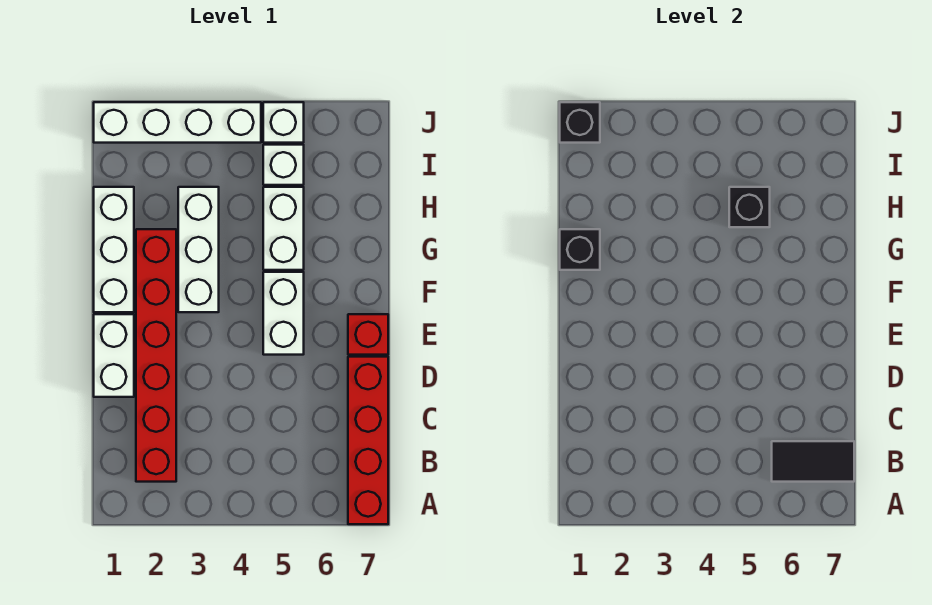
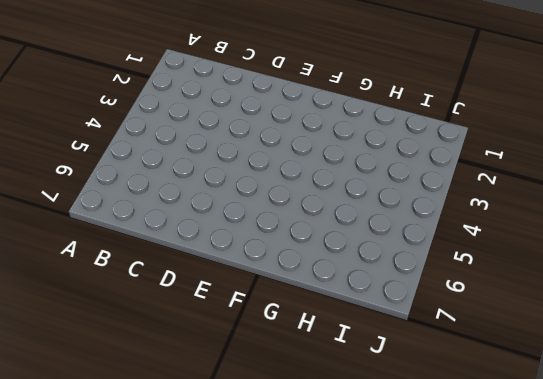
none -> red brick A7:D7 level 1
none -> red brick B2:G2 level 1
none -> white brick D1:E1 level 1

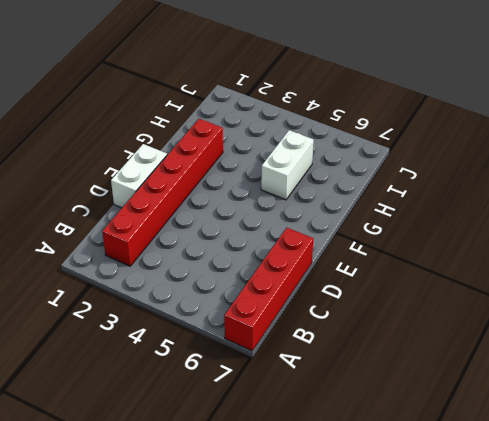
none -> white brick E5:F5 level 1
none -> red brick E7 level 1
none -> white brick F1:H1 level 1

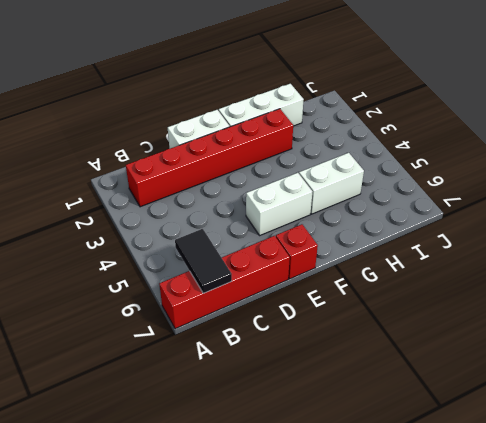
none -> white brick F3:H3 level 1
none -> white brick I5 level 1
none -> white brick J1:J4 level 1

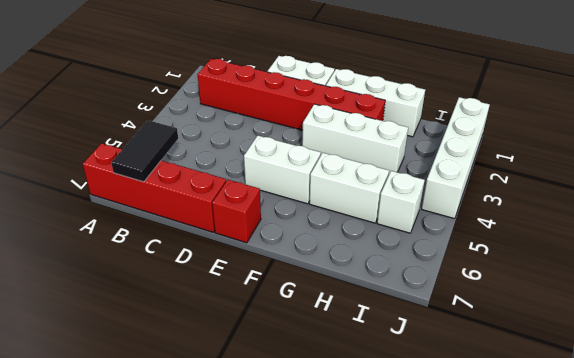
none -> white brick J5 level 1
none -> black brick G1 level 2
none -> black brick H5 level 2

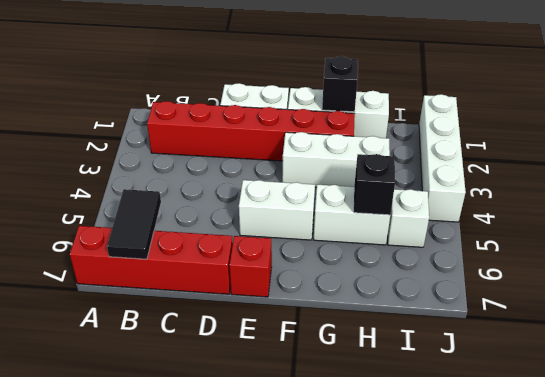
none -> white brick J5 level 1
none -> black brick J1 level 2

